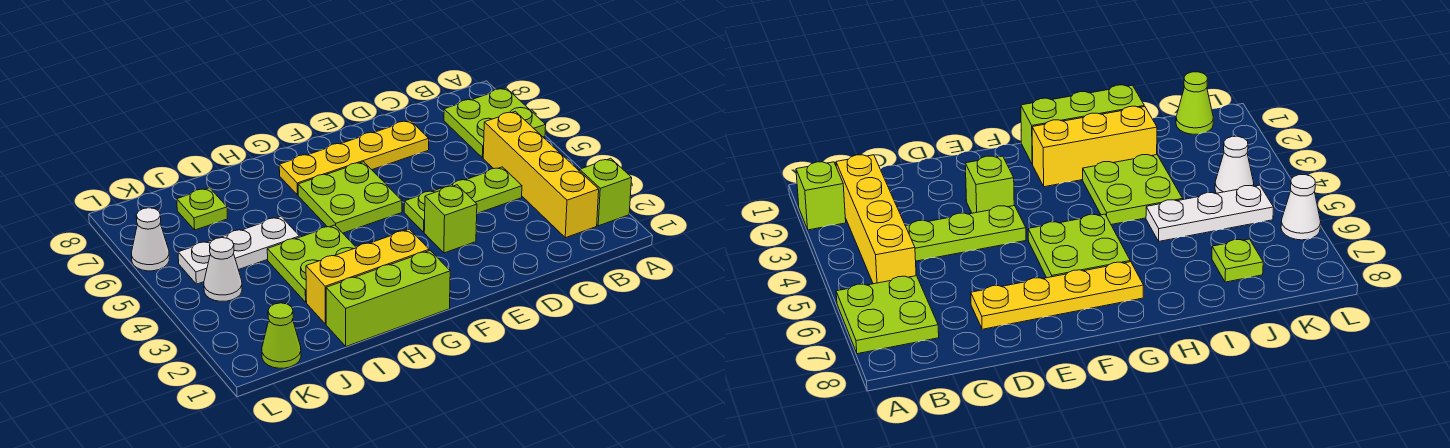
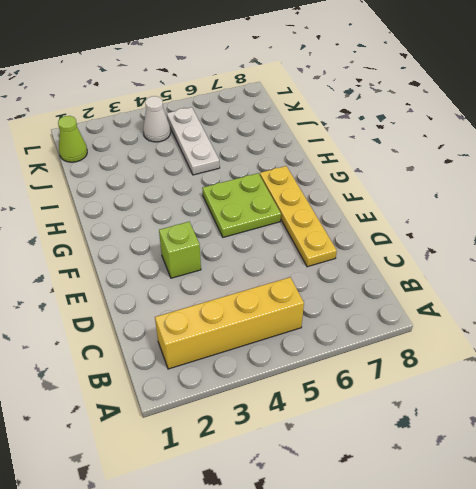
none -> lime brick A2 level 1
none -> lime plate A6:B7 level 1
none -> lime plate C4:E4 level 1

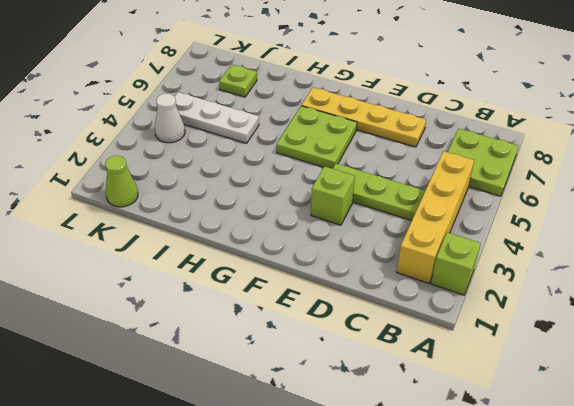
none -> lime brick G1:I1 level 1
none -> yellow brick G2:I2 level 1
none -> lime plate H3:I4 level 1

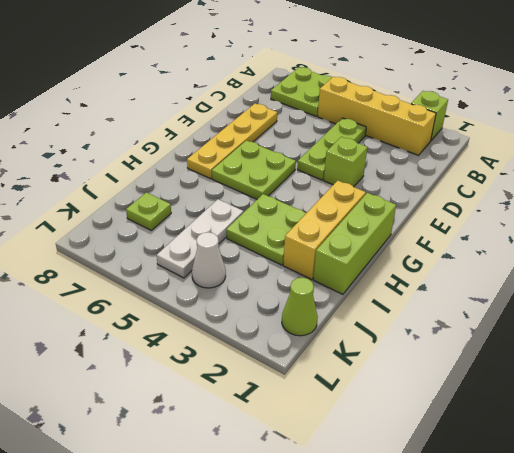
none -> white cone L6 level 1

